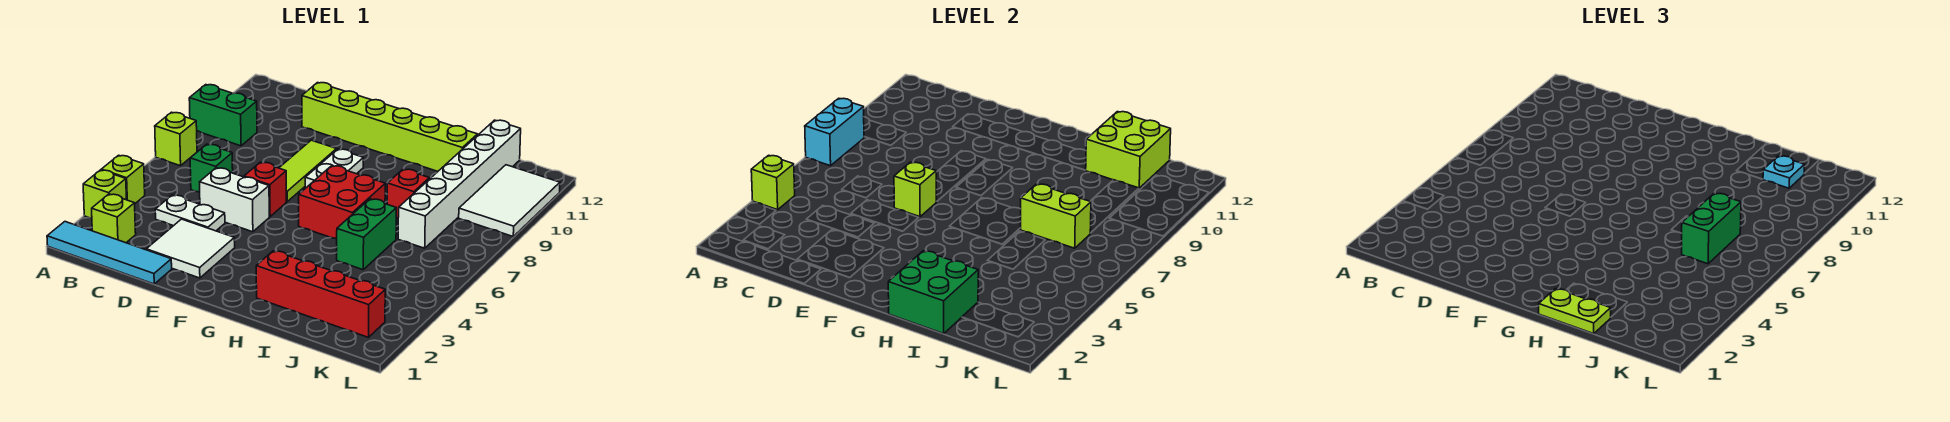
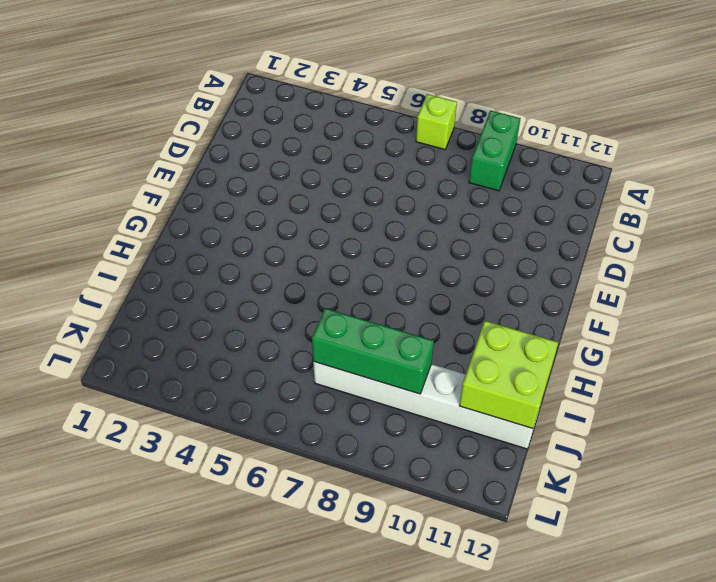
green brick J7:J9 level 2 -> lime brick I7:J7 level 2
none -> cyan tile A1:D1 level 1
none -> lime brick A3 level 1
none -> lime brick A4 level 1

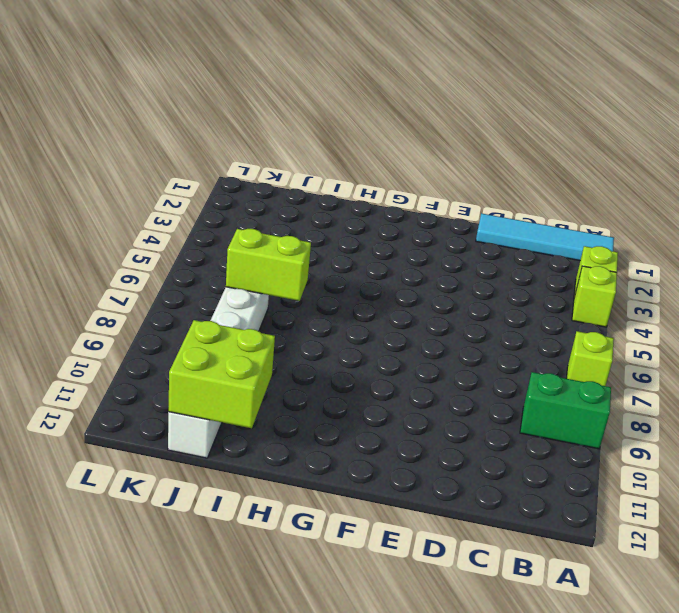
none -> lime brick B2 level 1
none -> white plate C4:D4 level 1
none -> green brick C6 level 1

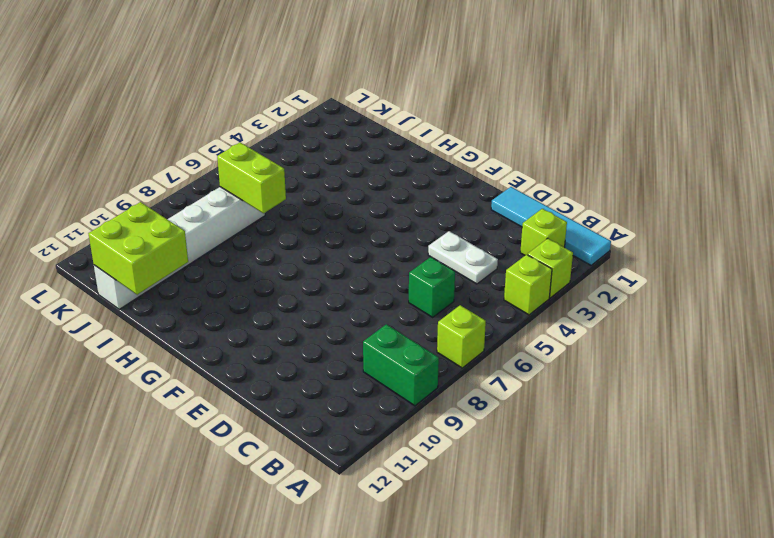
none -> white tile D2:E3 level 1
none -> white brick D5:E5 level 1
none -> lime brick D11:I11 level 1

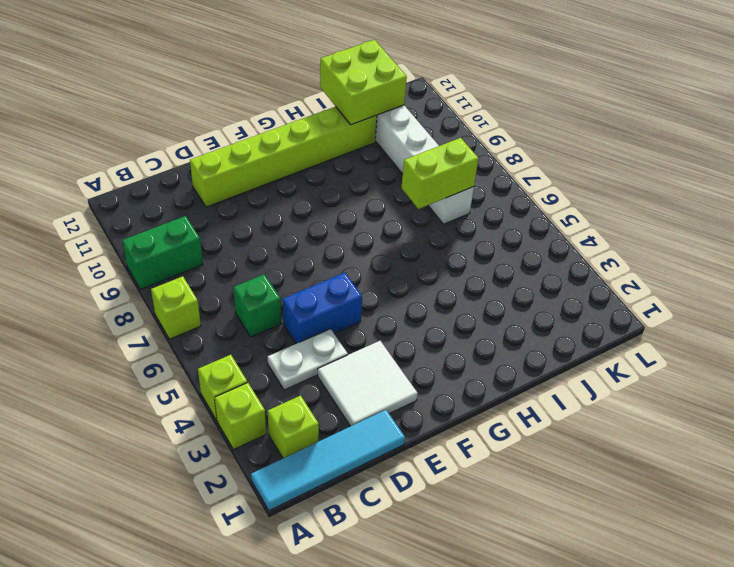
blue brick D5:E5 level 1 -> white brick D5:E5 level 1
none -> red brick E6 level 1
none -> lime tile E7:E9 level 1
none -> white plate F8:F9 level 1

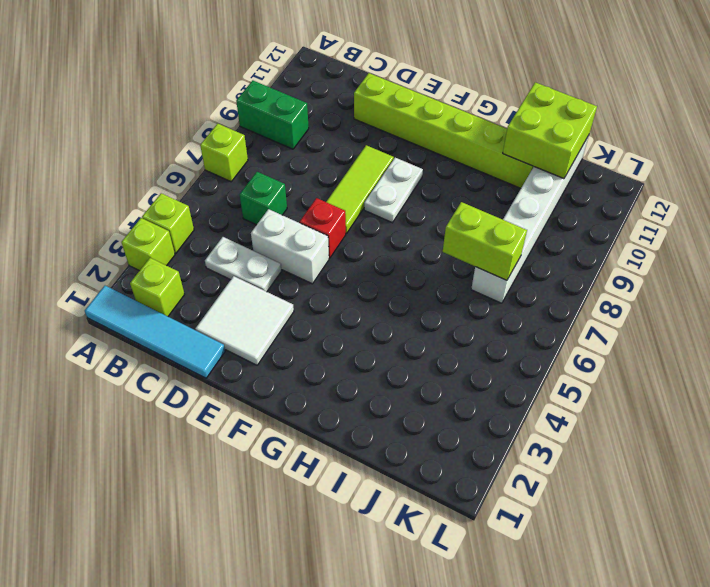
none -> red brick G6:H7 level 1
none -> red brick H2:K2 level 1
none -> green brick I5:I6 level 1

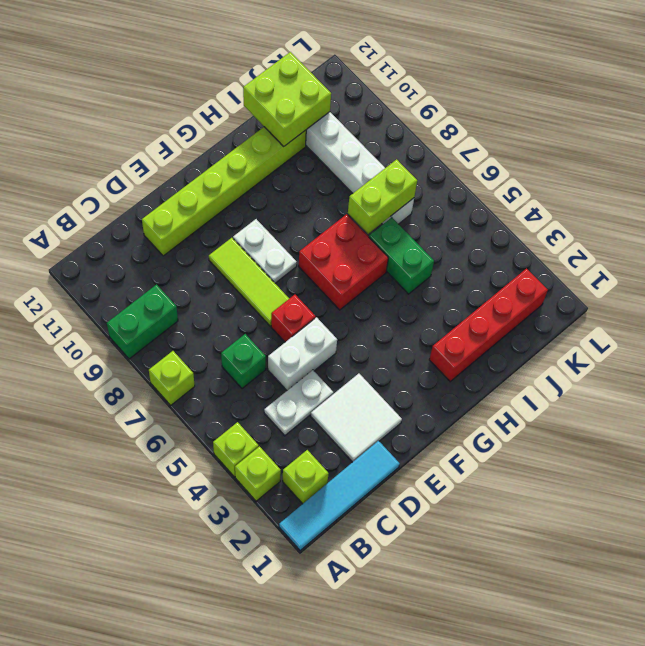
none -> red brick I8 level 1
none -> white tile K9:L11 level 1
none -> lime brick A4 level 2

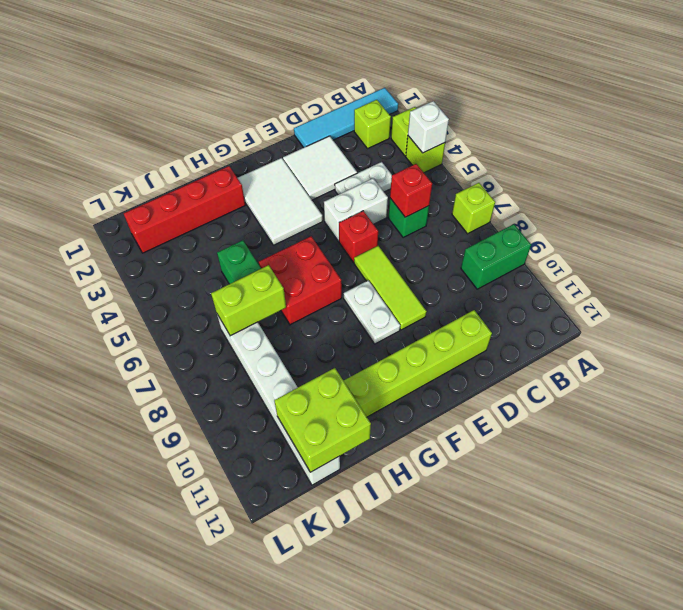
white brick A4 level 2 -> lime brick A4 level 2
red brick C6 level 2 -> red brick I8 level 1
white tile F2:G4 level 1 -> white tile K9:L11 level 1
none -> cyan brick A7:A8 level 2
none -> lime brick E6 level 2
none -> green brick H1:I2 level 2

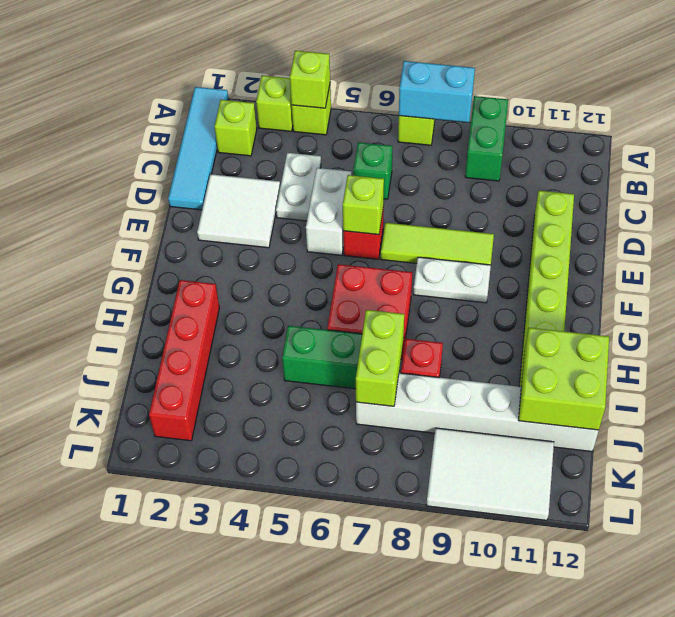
none -> green brick H1:I2 level 2
none -> lime plate H1:I1 level 3
none -> green brick J6:J7 level 3

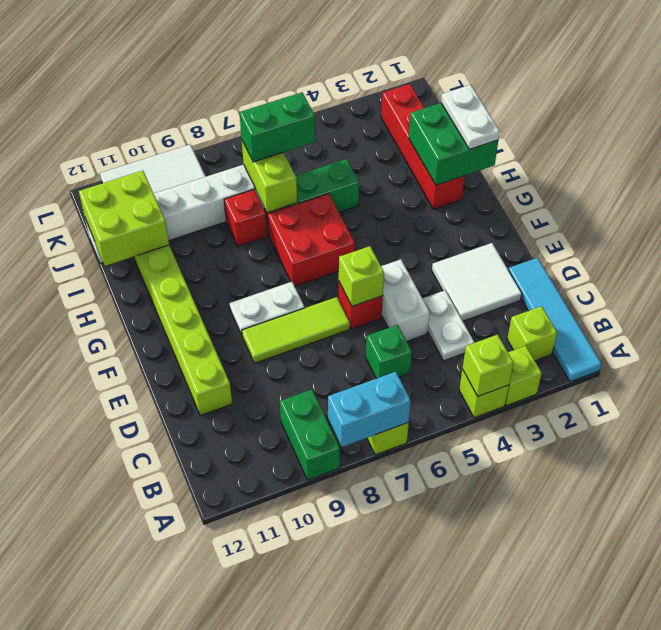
white plate H1:I1 level 3 -> lime plate H1:I1 level 3
none -> cyan plate J11 level 3

